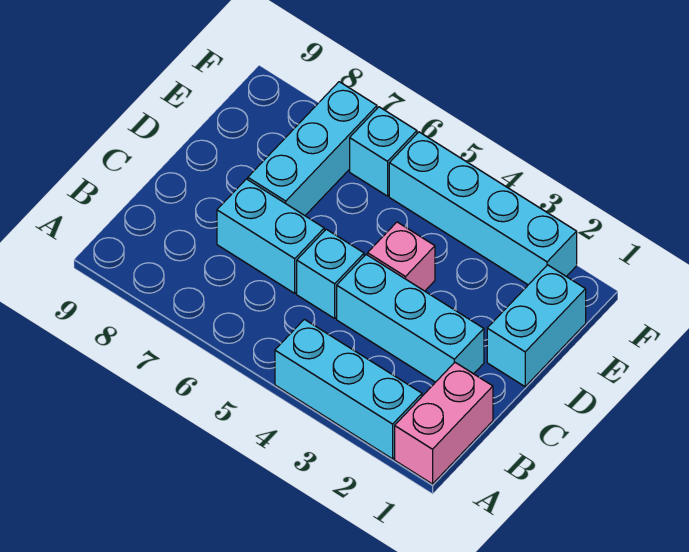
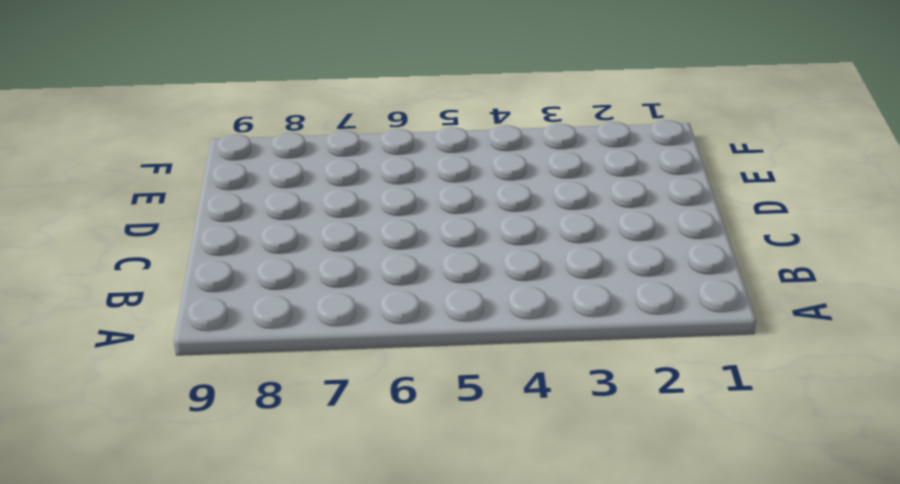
none -> pink brick A1:B1 level 1
none -> cyan brick A2:A4 level 1

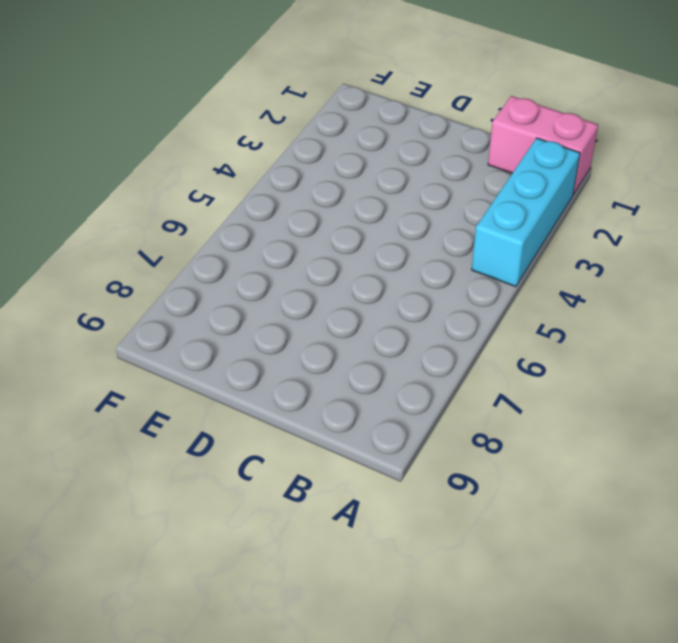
none -> cyan brick C2:C4 level 1
none -> cyan brick C5 level 1

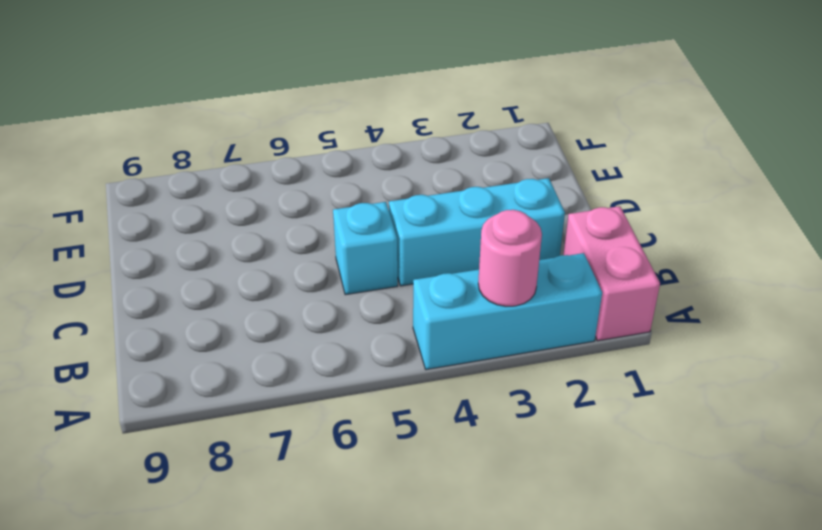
pink round brick A3 level 2 -> none
none -> cyan brick C6:C7 level 1
none -> cyan brick D1:E1 level 1

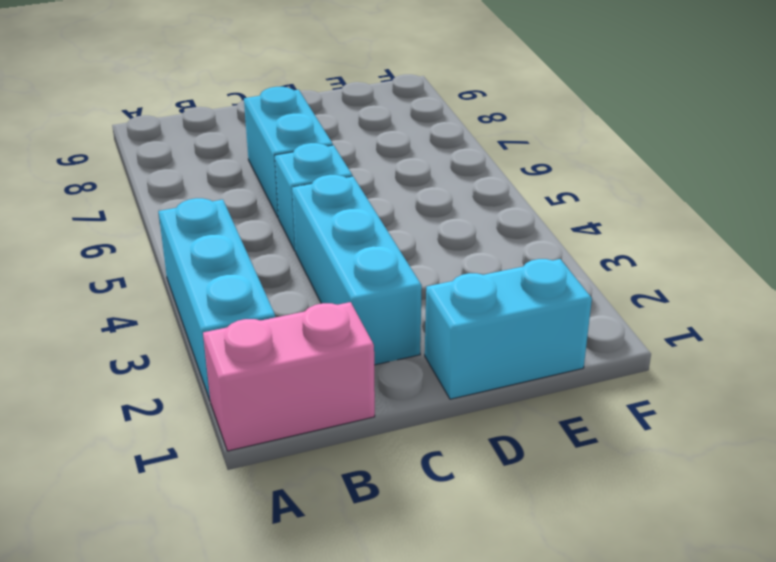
none -> pink brick D4 level 1
none -> cyan brick D7:F7 level 1

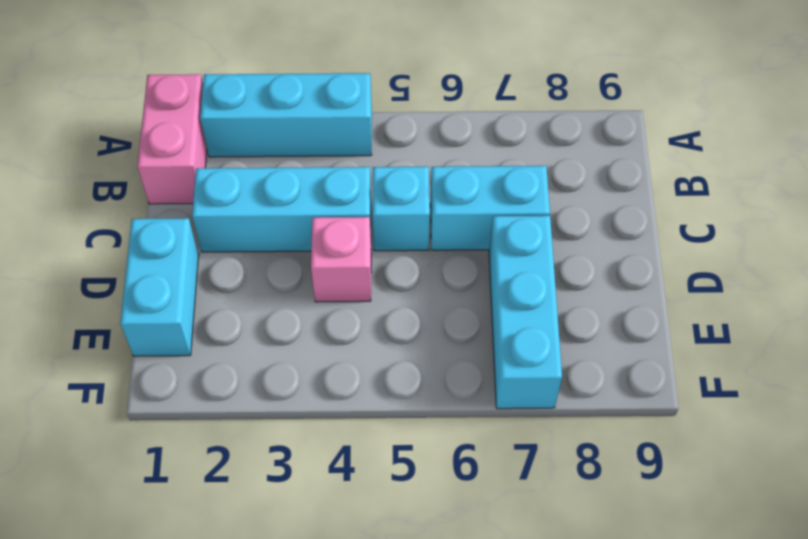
none -> cyan brick F2:F5 level 1
none -> cyan brick F6 level 1

